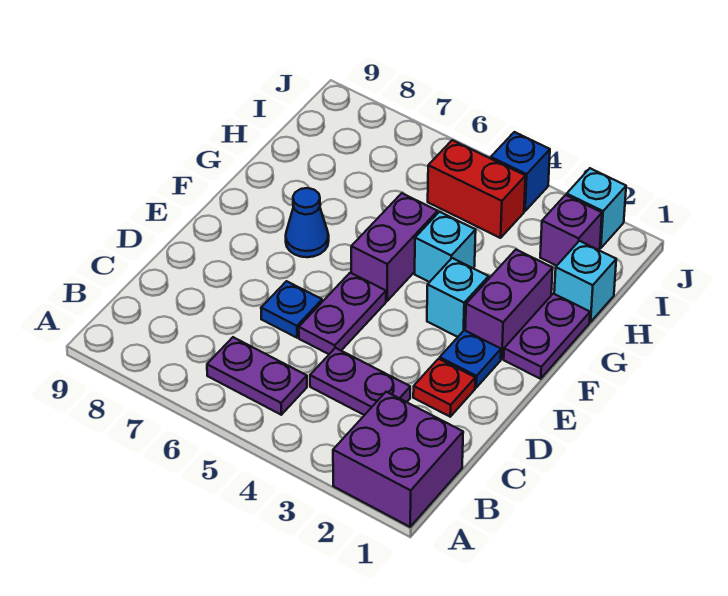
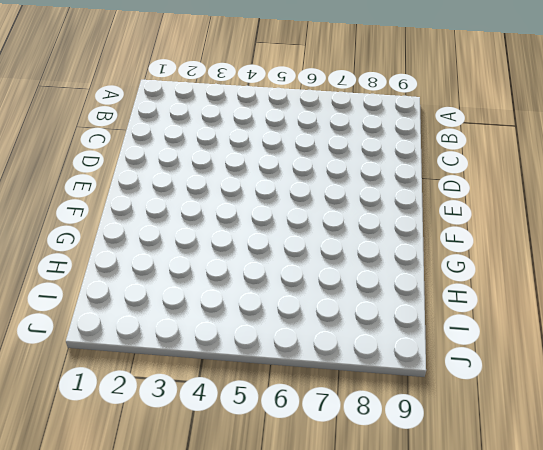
none -> purple brick A1:B2 level 1
none -> purple plate B5:B6 level 1
none -> purple plate C3:C4 level 1

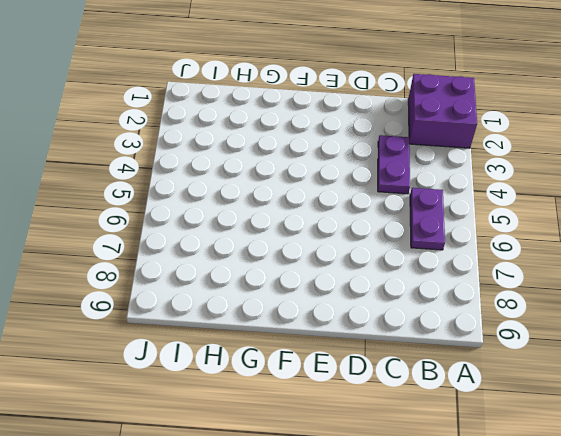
none -> red plate D2 level 1
none -> purple plate D5:E5 level 1
none -> blue plate D6 level 1

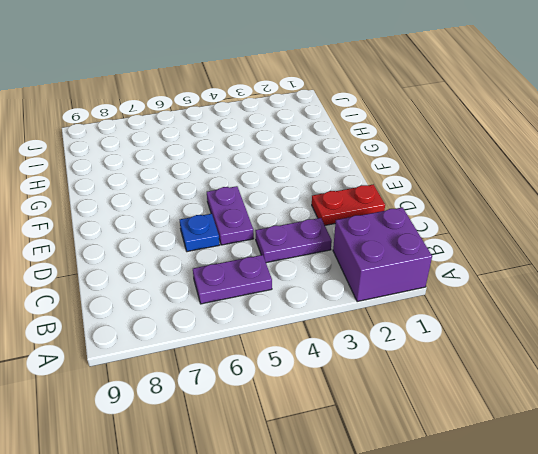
red plate D1:D2 level 1 -> red plate D2 level 1
none -> blue plate E2 level 1
none -> purple plate F1:G1 level 1
none -> purple brick F2:G2 level 1

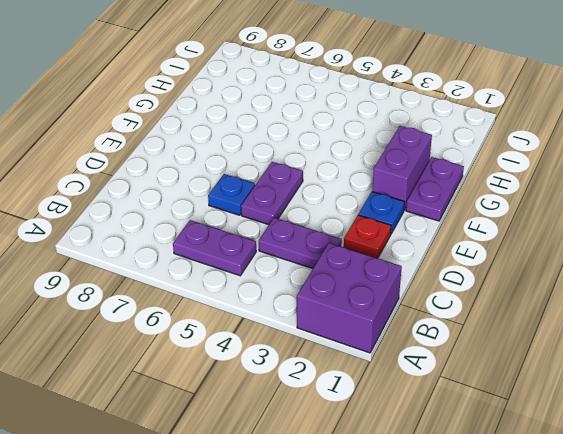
none -> cyan brick F3 level 1
none -> purple brick F5:G5 level 1
none -> blue cone F7 level 1

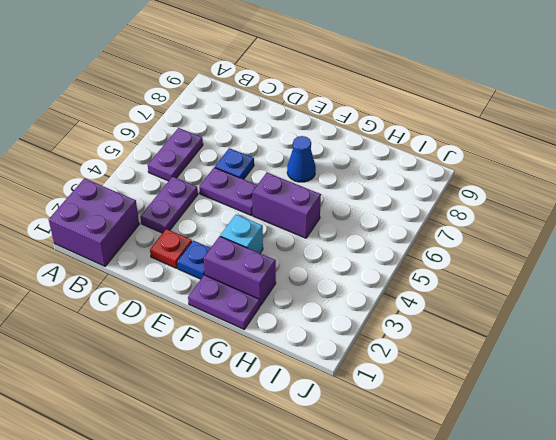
none -> cyan brick G4 level 1
none -> cyan brick H1 level 1
none -> purple brick I2 level 1

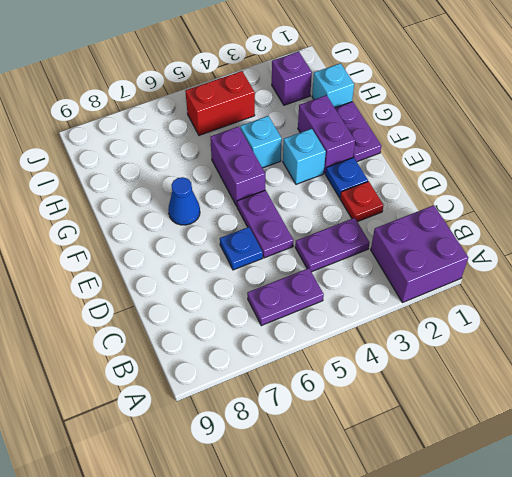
none -> cyan brick J2 level 1
none -> blue brick J4 level 1

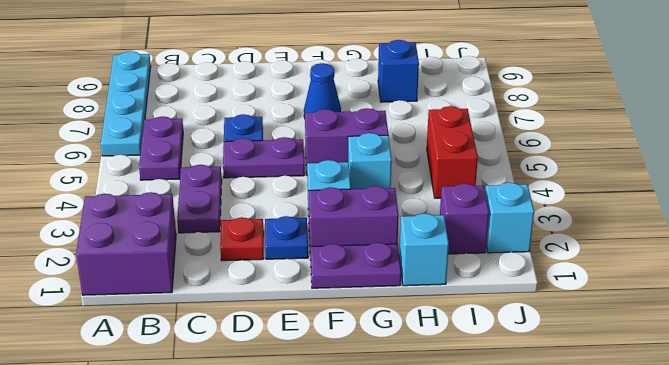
cyan plate A6:A9 level 1 -> none
blue brick H8 level 1 -> blue brick J4 level 1

